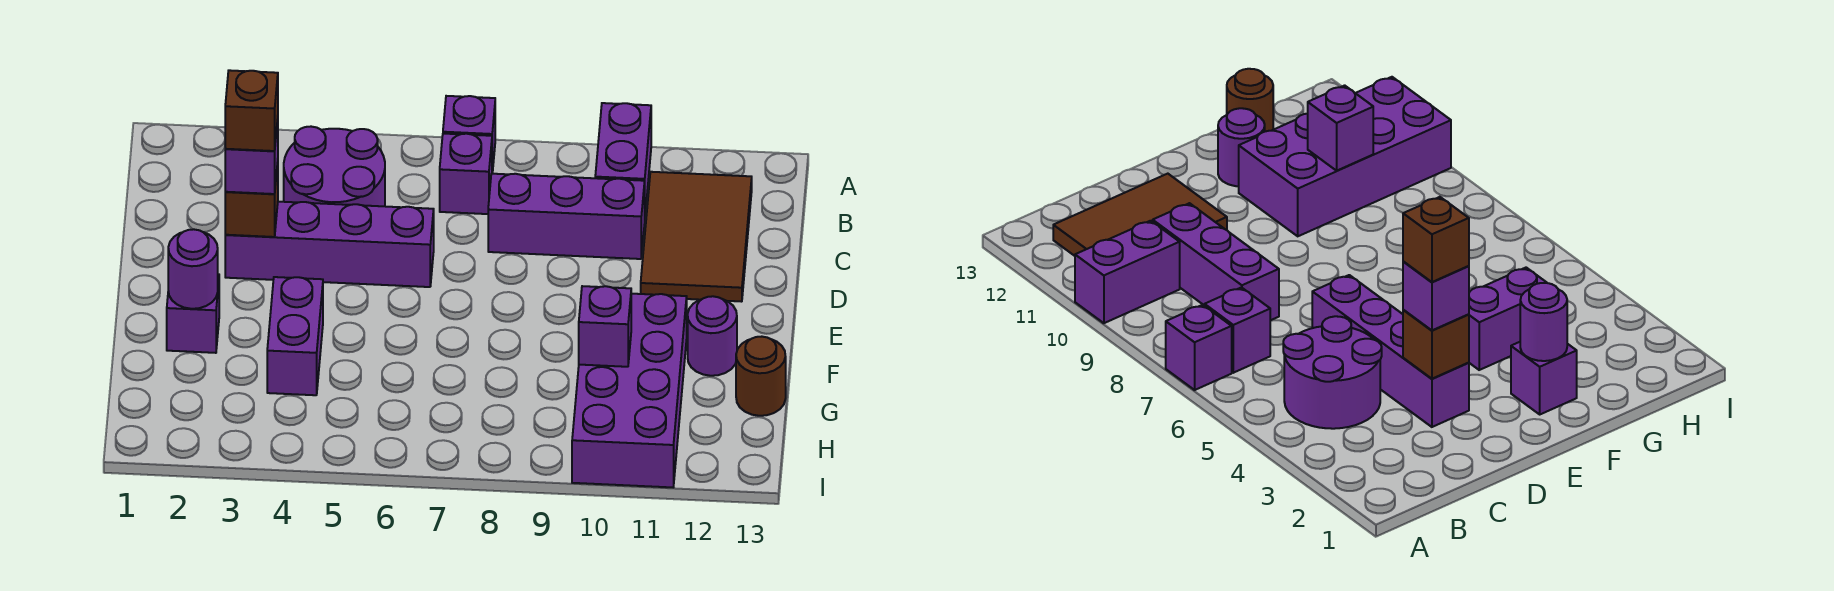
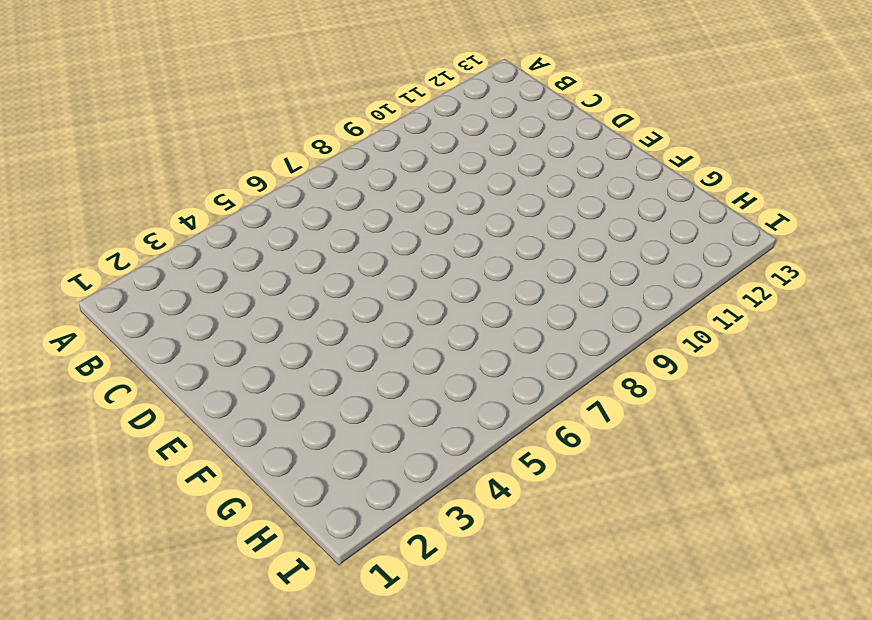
none -> purple brick A7 level 1
none -> purple brick A10:B10 level 1
none -> purple round brick B4:C5 level 1

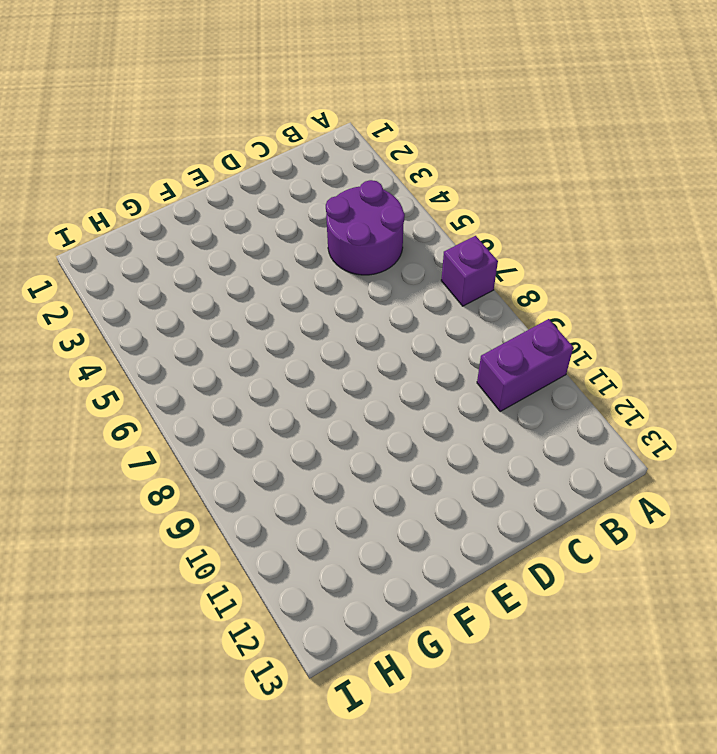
none -> purple brick B7 level 1
none -> brown tile B11:D12 level 1
none -> purple brick C8:C10 level 1

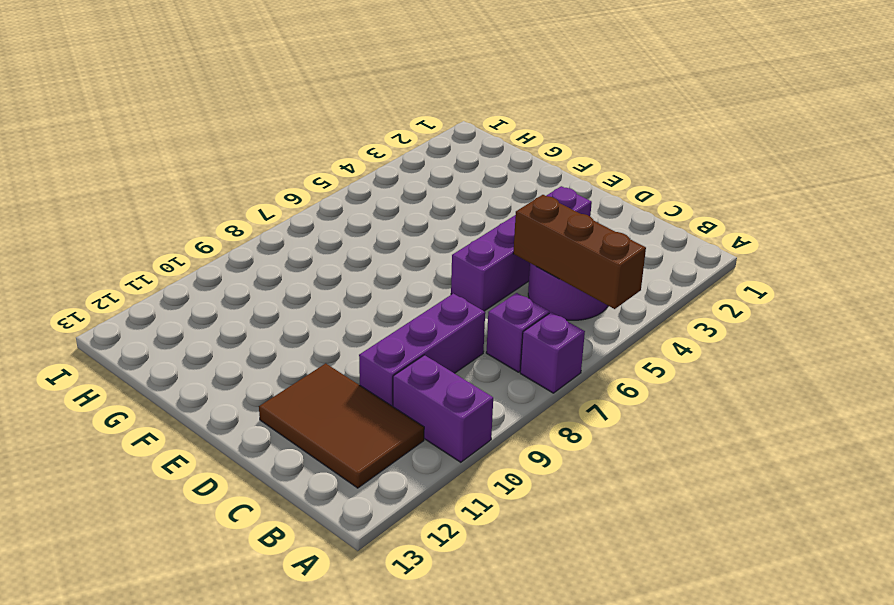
brown brick A5:C5 level 2 -> none
none -> purple brick F2 level 1
none -> purple brick F4:G4 level 1
none -> purple brick F10:I11 level 1

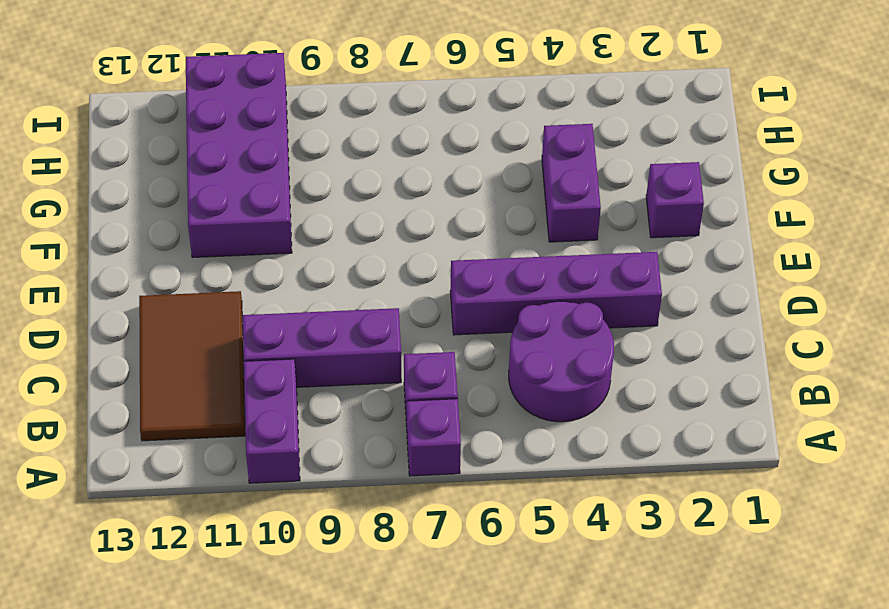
none -> purple round brick F12 level 1
none -> brown round brick G13 level 1
none -> brown brick D3 level 2

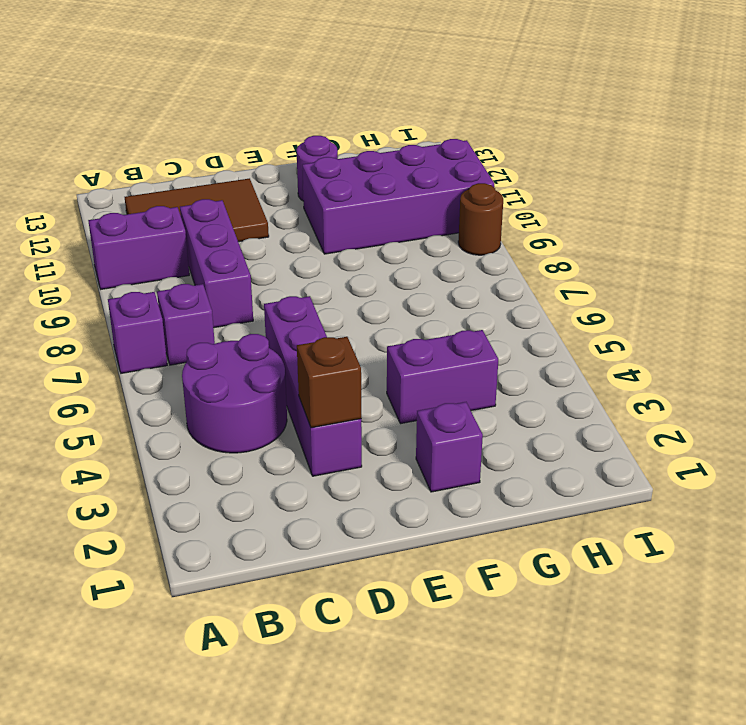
brown round brick I9 level 1 -> brown round brick G13 level 1
none -> purple round brick F2 level 2
none -> purple brick G10 level 2
none -> purple brick D3 level 3

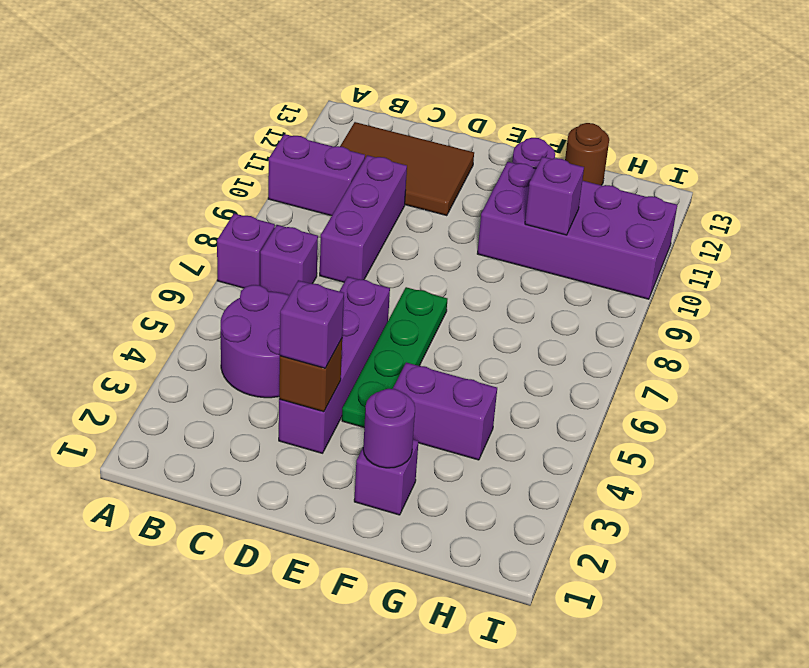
green plate E4:E7 level 1 -> none
none -> brown brick D3 level 4

